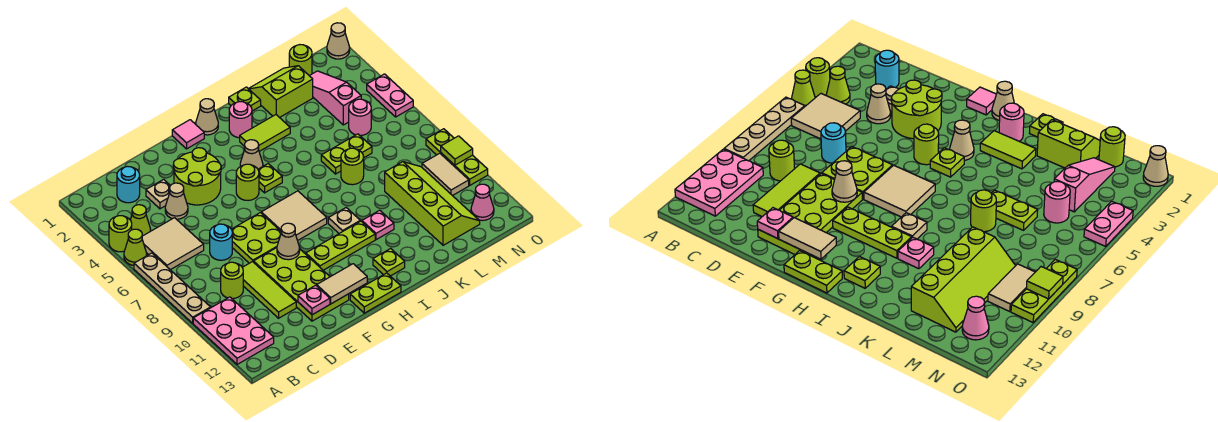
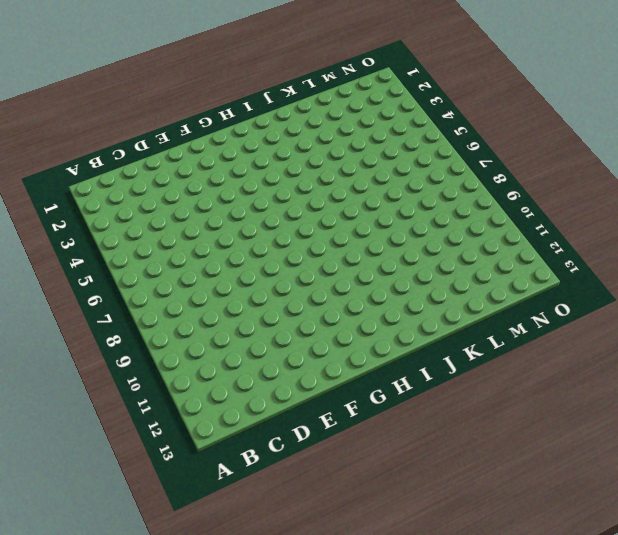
none -> lime round brick A4 level 1
none -> lime cone A5 level 1
none -> tan plate A6:A9 level 1
none -> pink plate A10:B12 level 1

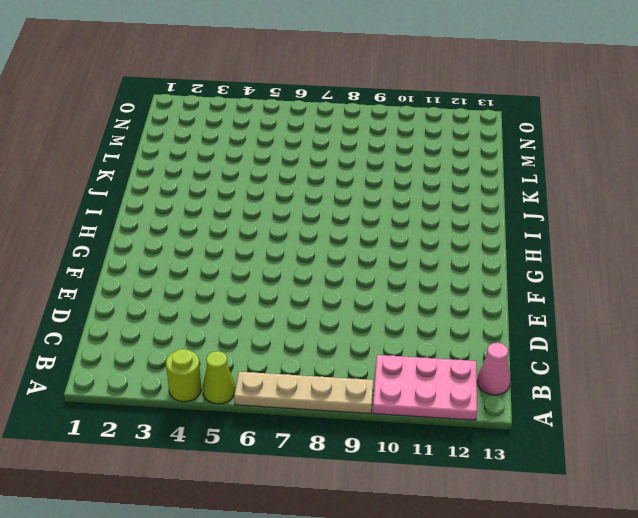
pink cone B13 level 1 -> pink cone N12 level 1
none -> lime cone B4 level 1
none -> tan tile B5:C6 level 1
none -> cyan round brick C2 level 1
none -> lime round brick C9 level 1

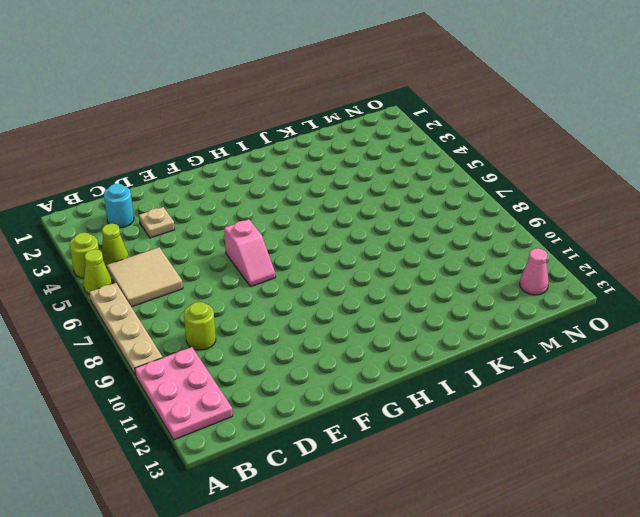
pink slope F6:F7 level 1 top 6 -> lime plate E7:F8 level 1
none -> tan cone D4 level 1
none -> cyan round brick D7 level 1
none -> lime tile D9:D11 level 1
none -> lime round brick E3:F4 level 1

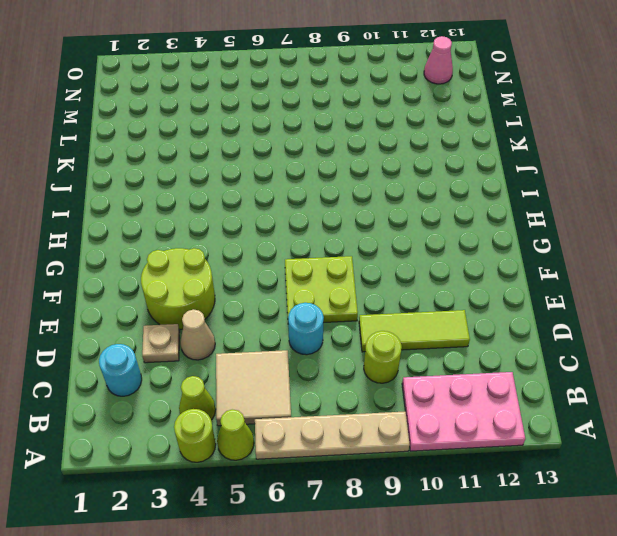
none -> lime plate E9:F12 level 1
none -> pink tile G1 level 1
none -> lime round brick G5 level 1
none -> tan tile G7:H8 level 1

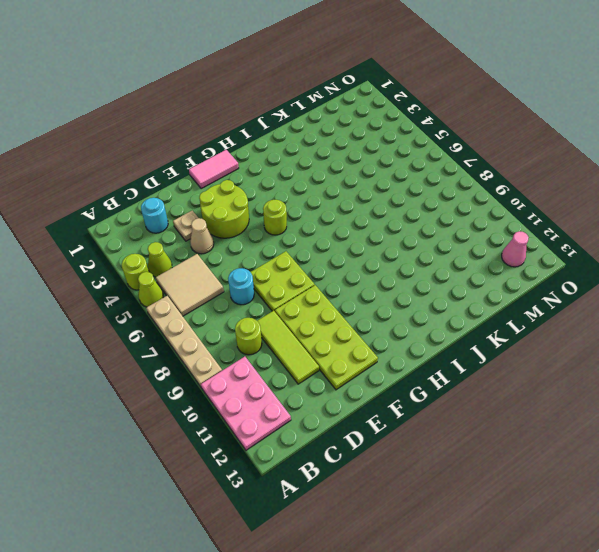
pink tile F1:G1 level 1 -> pink tile G1 level 1
none -> tan tile G7:H8 level 1
none -> lime plate G10:I10 level 1
none -> lime plate G13:H13 level 1
none -> tan cone H1 level 1

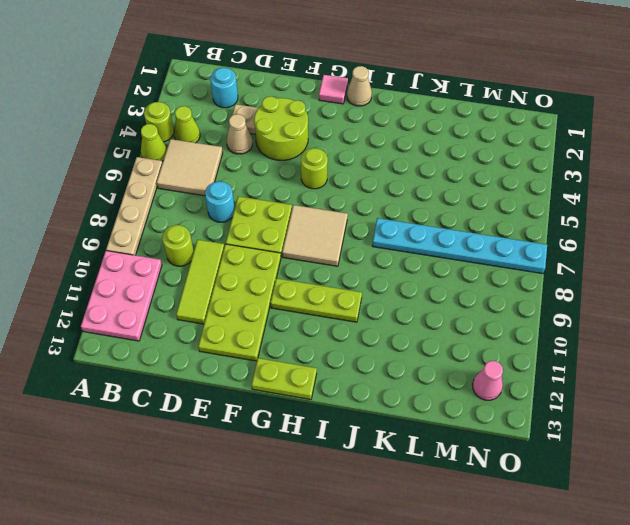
cyan plate J7:O7 level 1 -> lime round brick K7 level 1
none -> tan cone H4 level 1
none -> lime plate H5 level 1
none -> pink round brick I2 level 1
none -> lime tile I3:J3 level 1

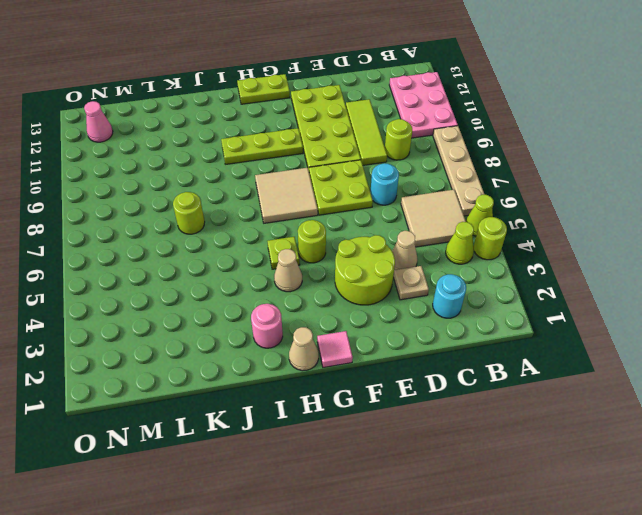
none -> lime tile I3:J3 level 1
none -> tan plate I9 level 1
none -> lime plate I12 level 1
none -> lime plate J1 level 1

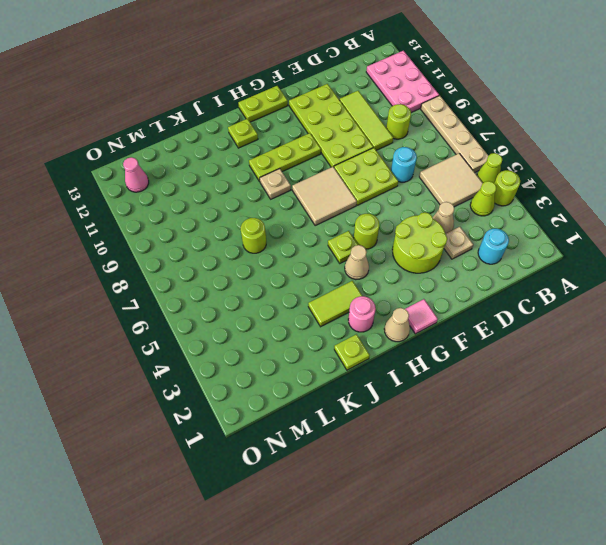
none -> pink plate J10 level 1
none -> lime slope K1:L2 level 1 top 2
none -> lime plate K6:L6 level 1
none -> lime slope L9:M12 level 1 top L

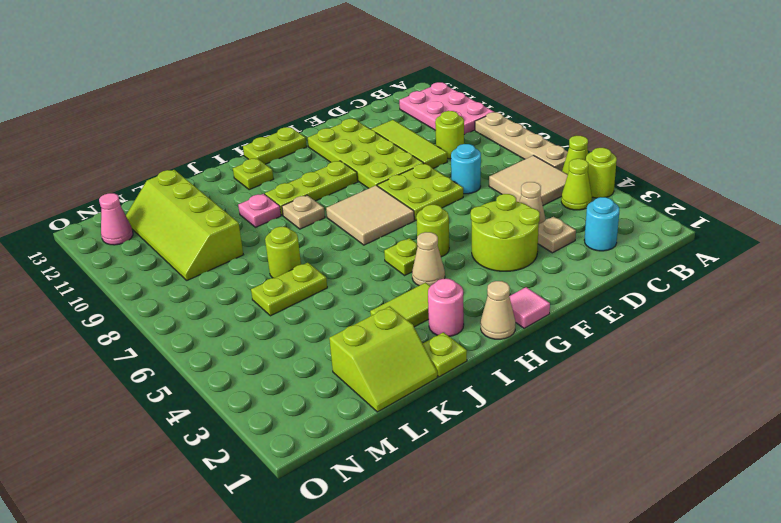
none -> lime round brick M1 level 1
none -> pink slope M2:M4 level 1 top 4
none -> pink round brick M5 level 1
none -> tan tile N9:N10 level 1

